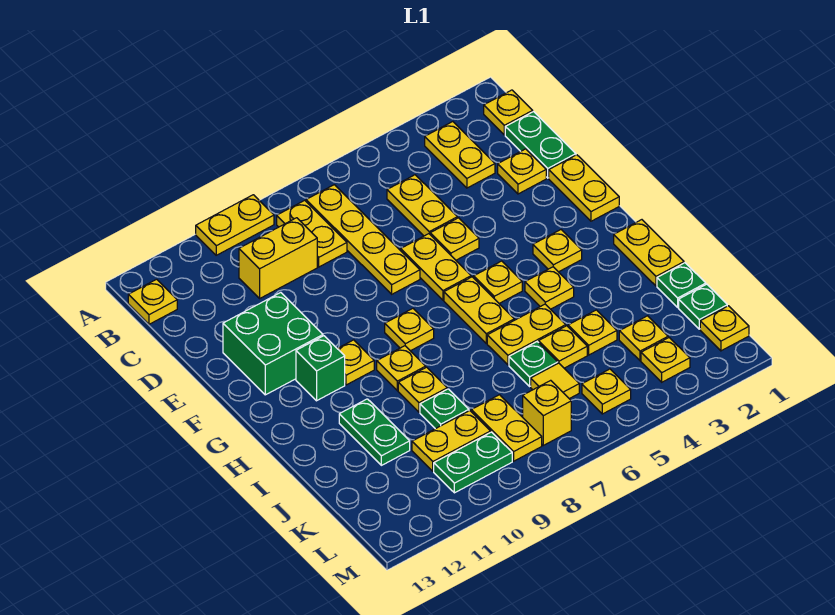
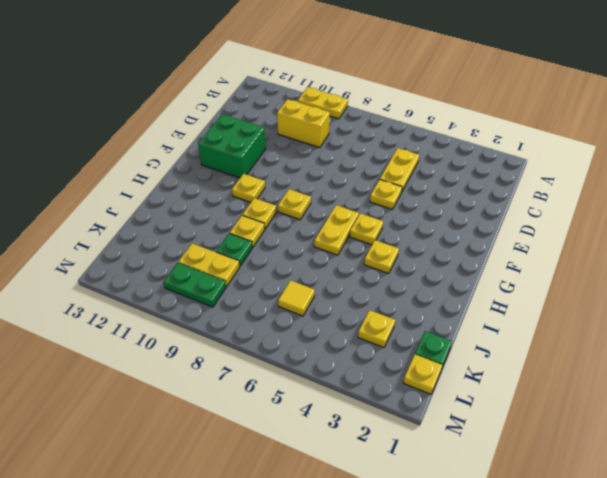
none -> yellow plate B1 level 1
none -> yellow plate B3:C3 level 1
none -> yellow plate B7:E7 level 1
none -> yellow plate B8:C8 level 1

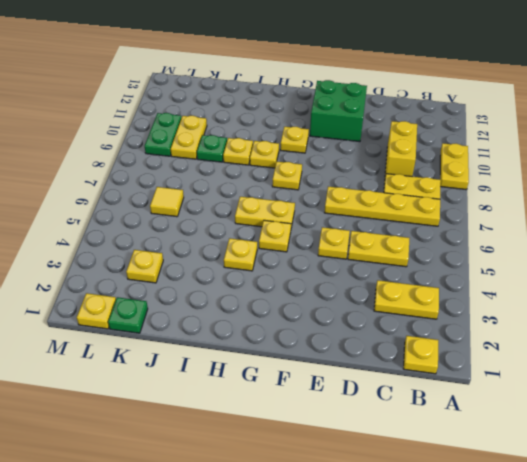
none -> yellow plate B13 level 1
none -> green plate C1:D1 level 1
none -> yellow plate D2 level 1
none -> yellow plate E1:F1 level 1

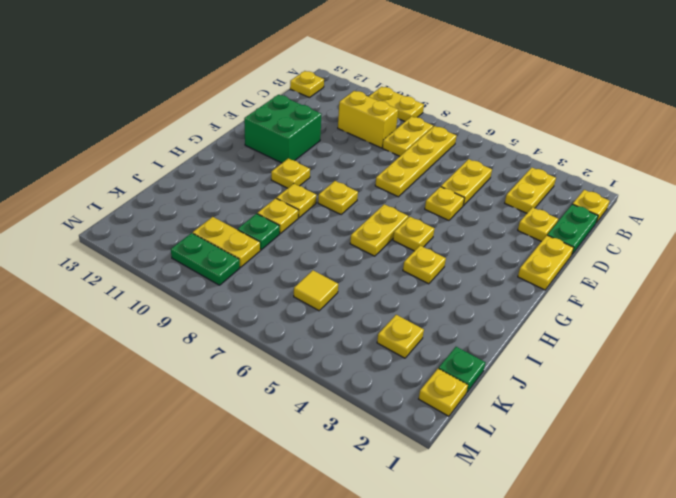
none -> yellow plate E6:F6 level 1
none -> yellow plate G3 level 1
none -> green brick G11 level 1
none -> yellow plate H1:I1 level 1

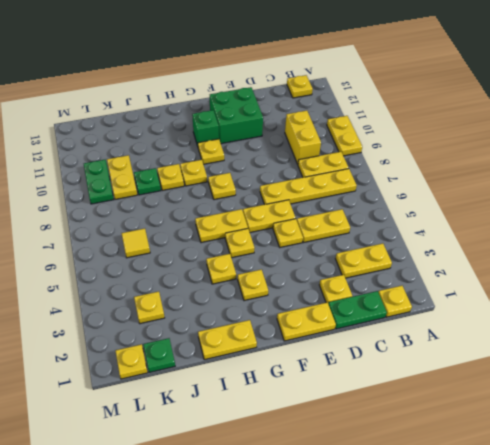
none -> yellow plate I5:I6 level 1
none -> green plate I11:J11 level 1
none -> green plate J1 level 1
none -> yellow plate J4 level 1

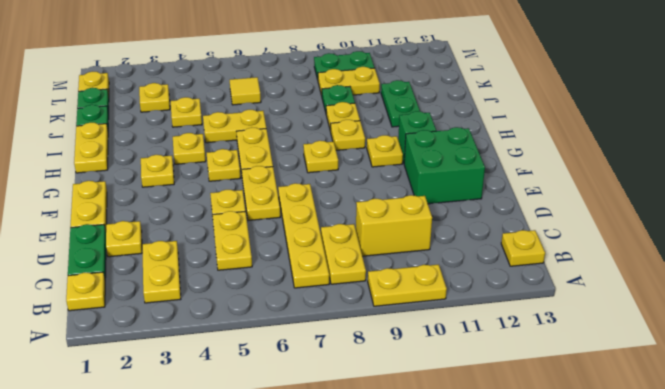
none -> yellow plate J5 level 1
none -> green plate J6 level 1
none -> yellow plate K8:L8 level 1
none -> yellow plate L3 level 1

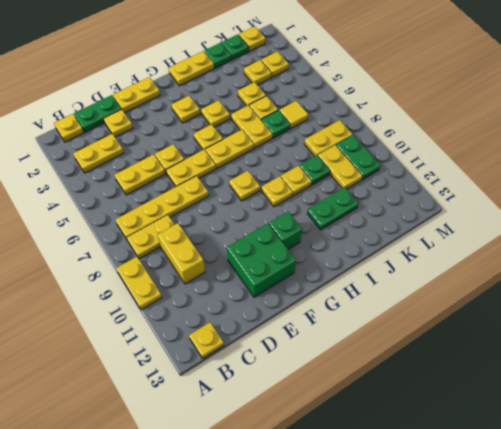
none -> yellow plate G10 level 1
none -> yellow plate L5 level 1
none -> yellow brick L7 level 1

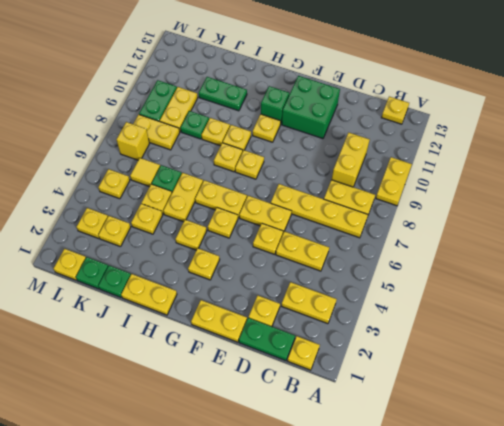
yellow plate H8 level 1 -> none

